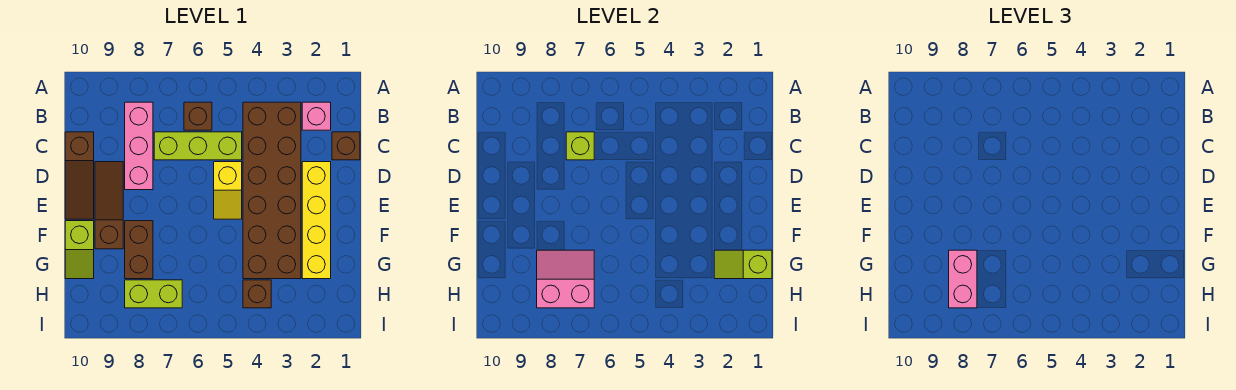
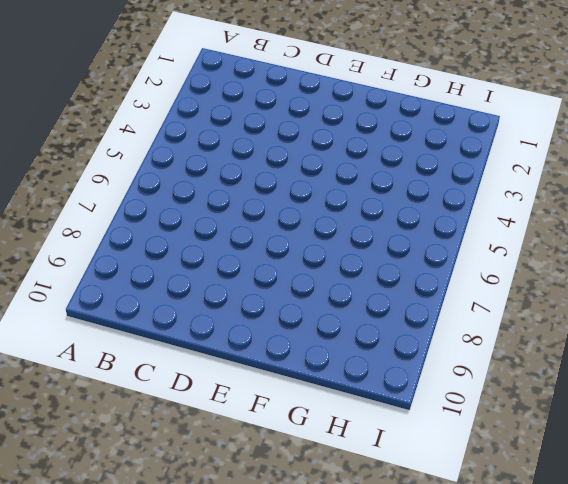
none -> pink brick B2 level 1
none -> brown brick B3:G4 level 1
none -> brown brick B6 level 1

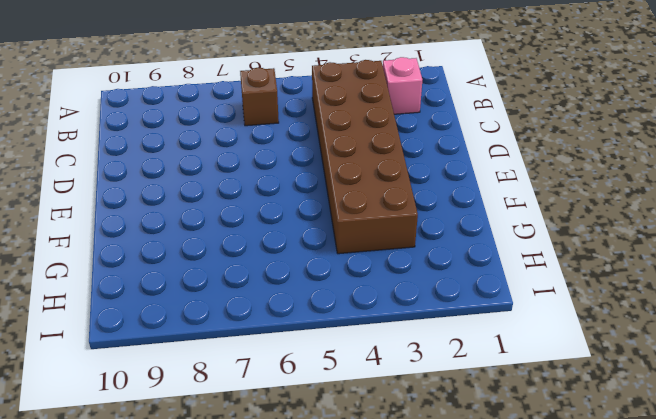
none -> pink brick B8:D8 level 1
none -> brown brick C1 level 1
none -> lime brick C5:C7 level 1

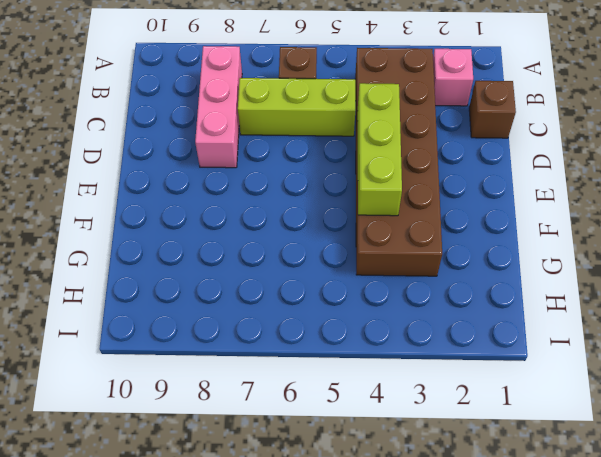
lime brick D4:F4 level 2 -> none
none -> brown slope C10:E10 level 1 top C
none -> yellow brick D2:G2 level 1
none -> yellow slope D5:E5 level 1 top D

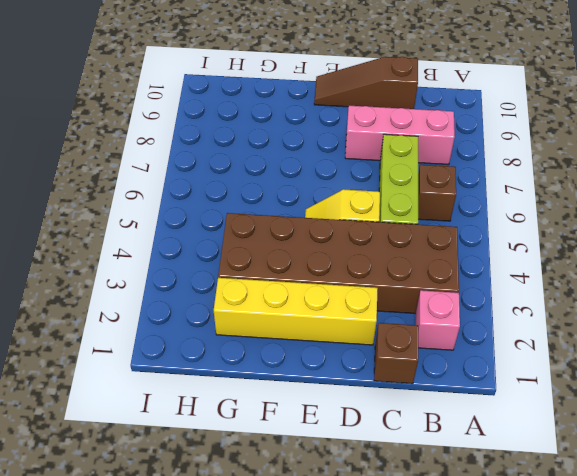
none -> brown slope D9:F9 level 1 top F
none -> brown brick F8:G8 level 1
none -> lime slope F10:G10 level 1 top F

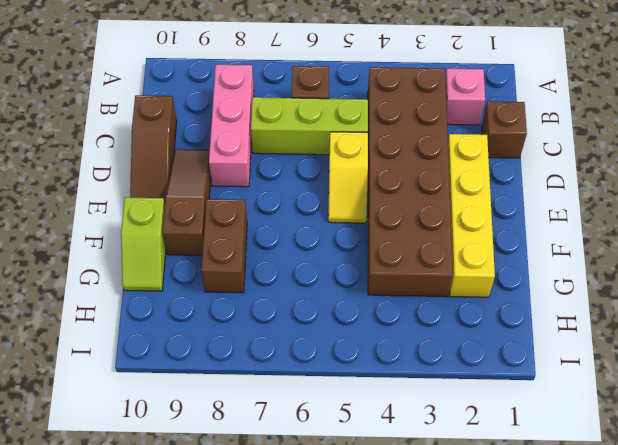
none -> brown brick H4 level 1
none -> lime brick H7:H8 level 1
none -> lime brick C7 level 2

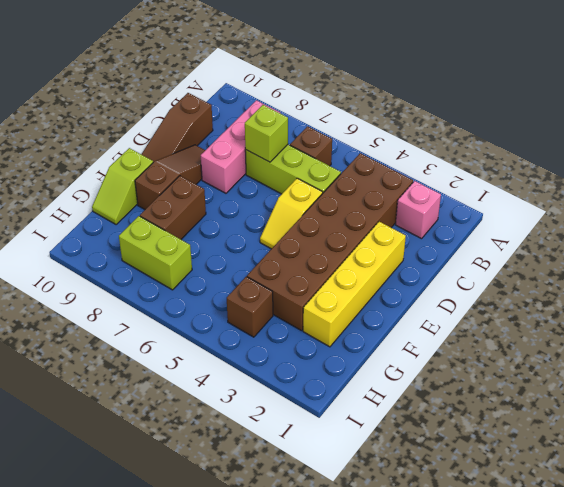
none -> brown brick C1 level 1
none -> lime slope G1:G2 level 2 top 1
none -> pink slope G7:H8 level 2 top H

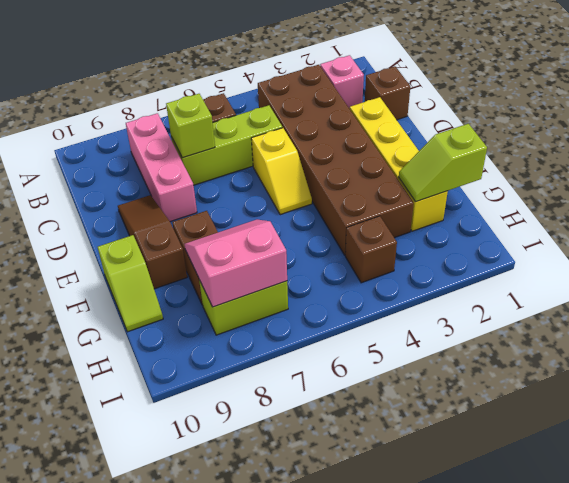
none -> brown slope C10:E10 level 1 top C
none -> pink brick G8:H8 level 3

